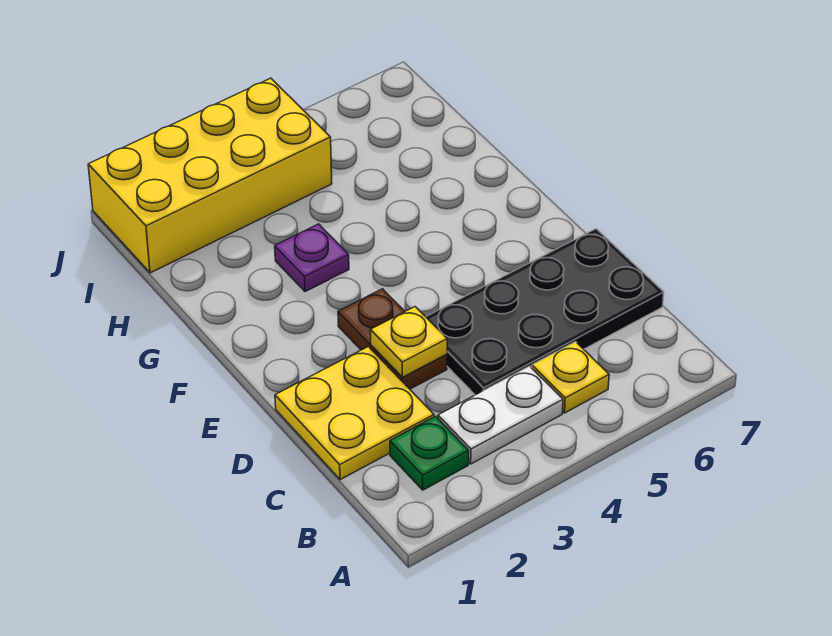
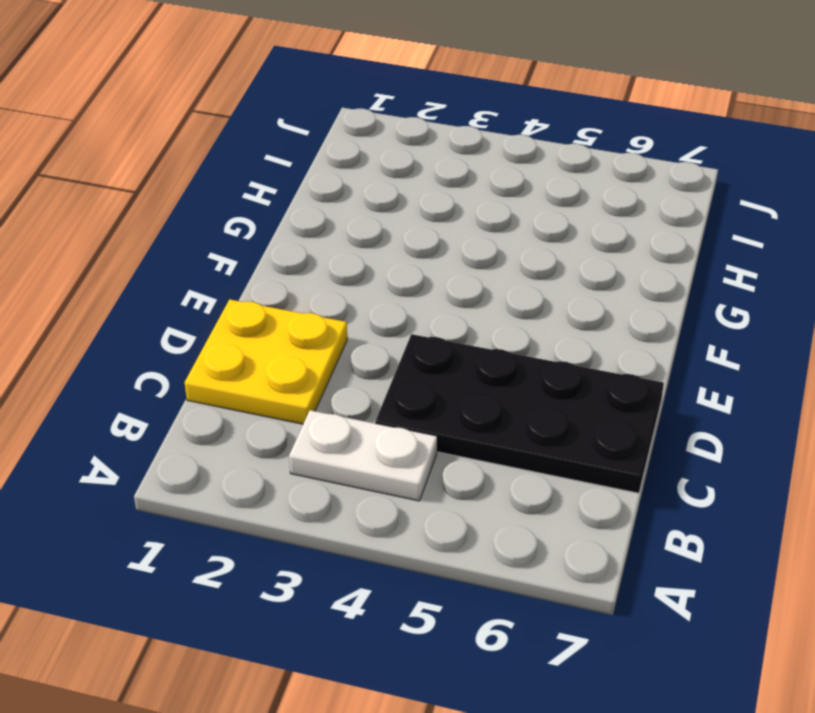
none -> green plate B2 level 1
none -> yellow plate B5 level 1

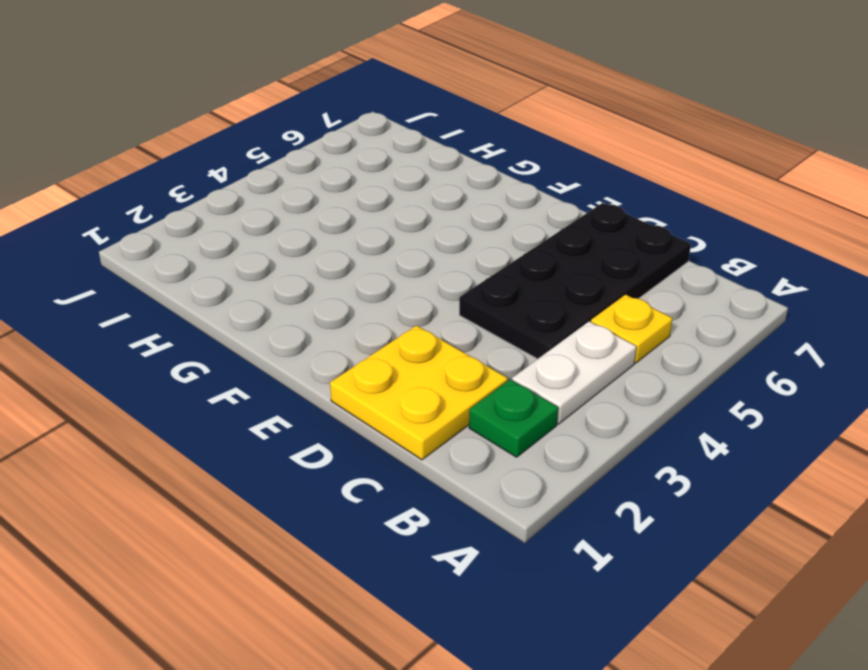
none -> brown plate D3:E3 level 1
none -> purple plate G3 level 1

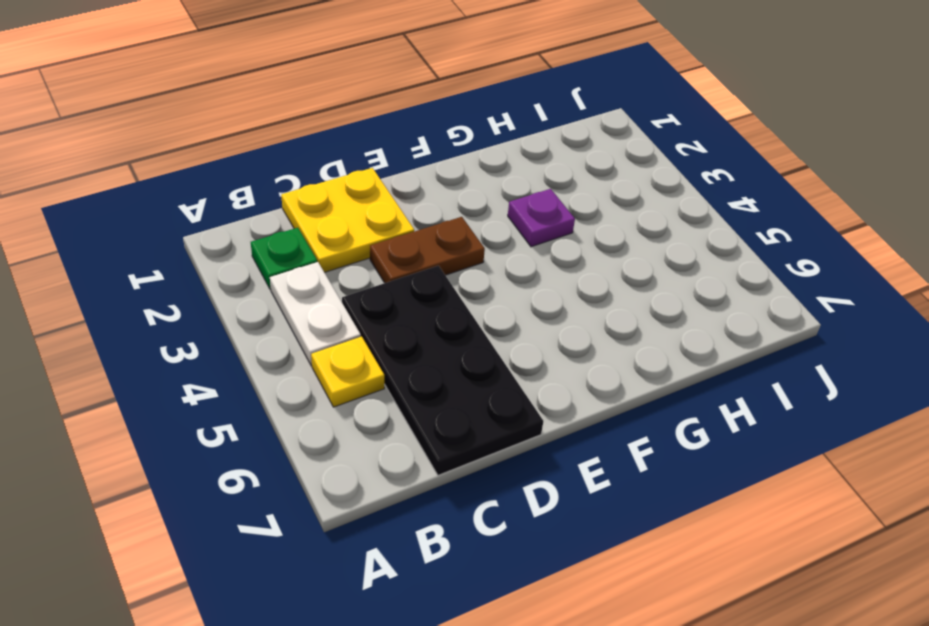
none -> yellow brick I1:J4 level 1
none -> yellow plate D3 level 2

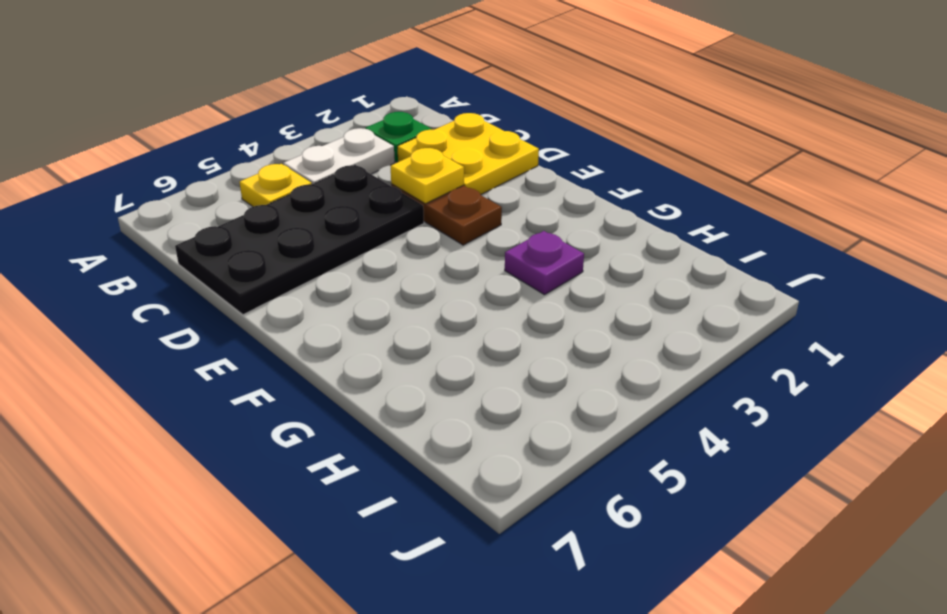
none -> yellow brick I1:J4 level 1

